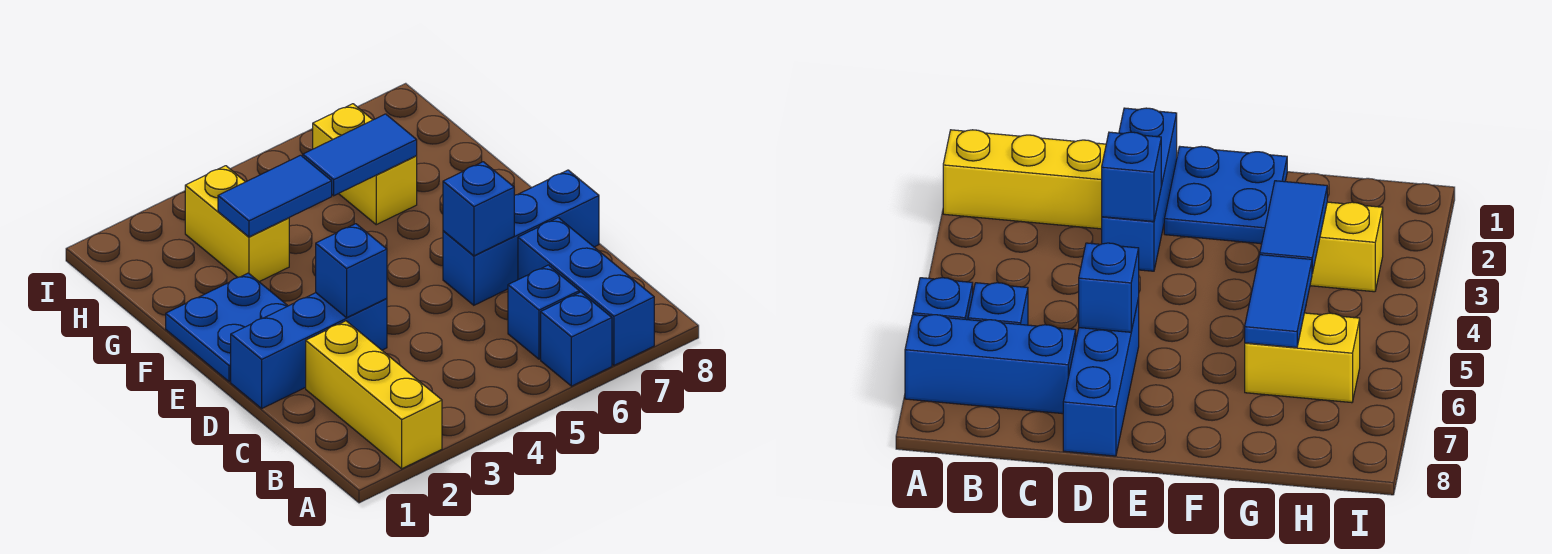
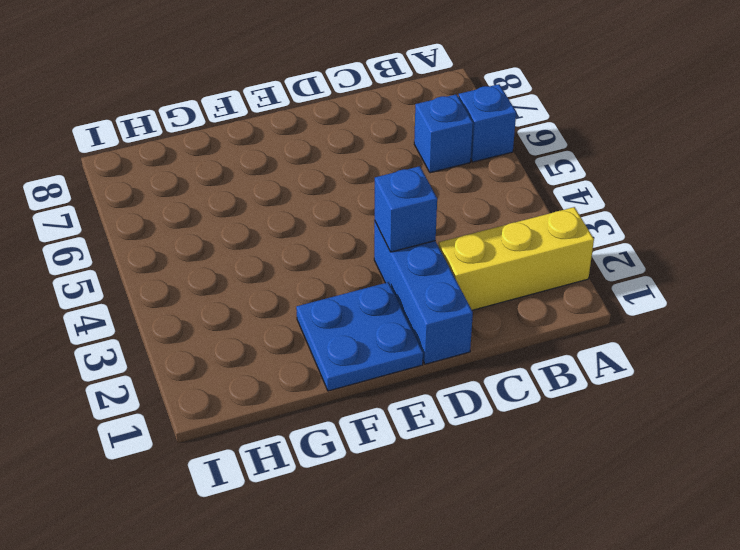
none -> blue brick A7:C7 level 1
none -> blue brick D6:D8 level 1
none -> yellow brick G3:H3 level 1

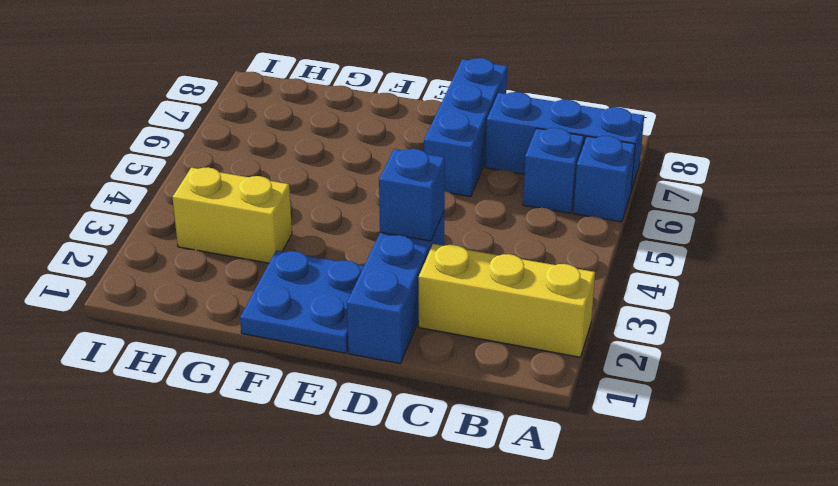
none -> yellow brick G6:H6 level 1
none -> blue brick D6 level 2
none -> blue tile G3:G4 level 2

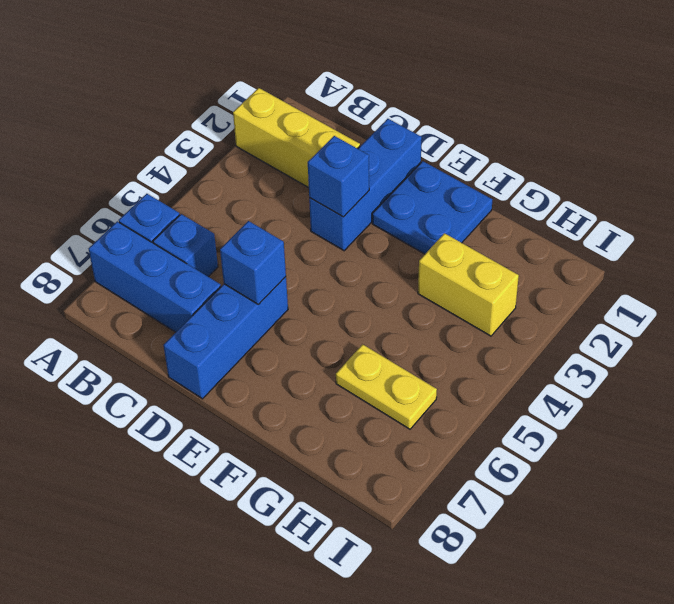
yellow plate G6:H6 level 1 -> yellow brick G6:H6 level 1
none -> blue tile G3:G4 level 2
none -> blue tile G5:G6 level 2

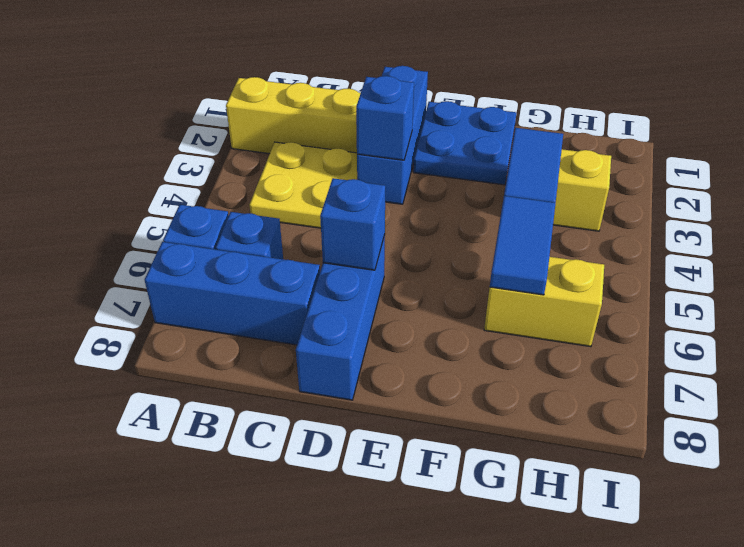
yellow plate B3:C4 level 1 -> none

